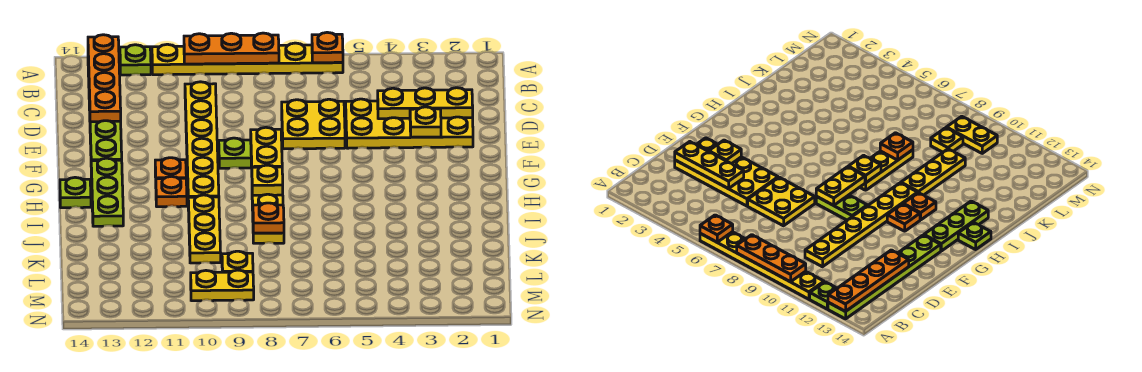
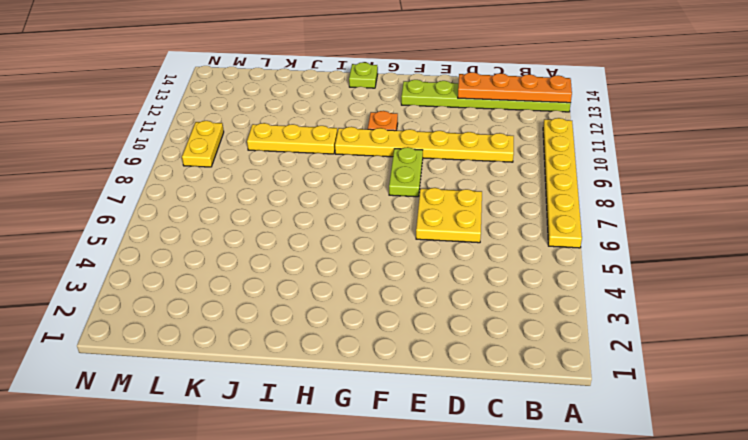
none -> lime plate A12 level 1
none -> yellow plate D2:E5 level 1
none -> lime plate G13:I13 level 1

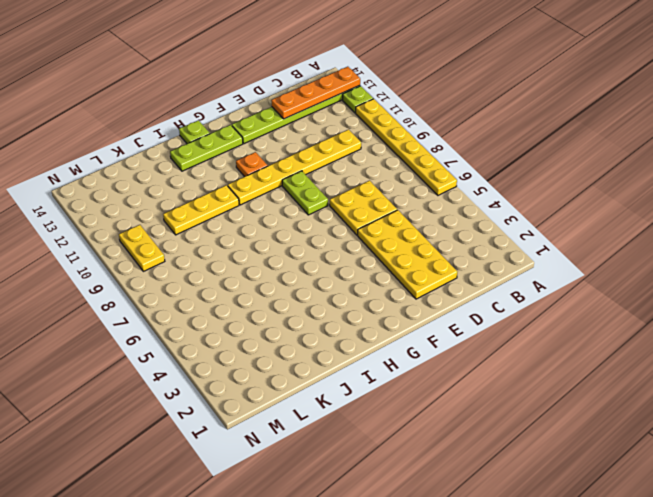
none -> yellow plate H8:J8 level 1
none -> orange plate H11 level 1
none -> yellow plate L9 level 1

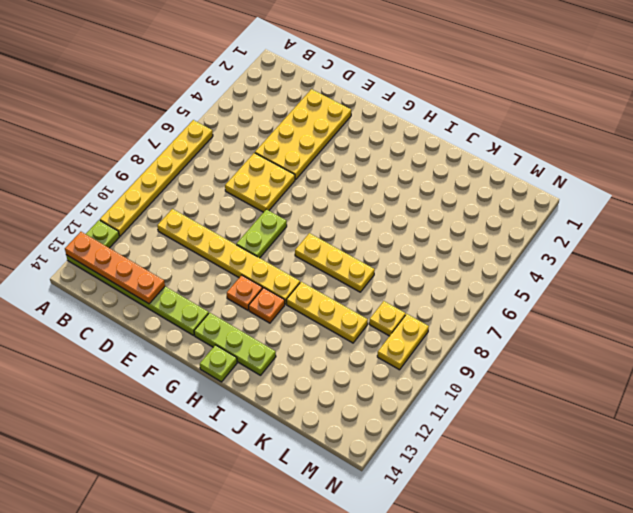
none -> orange plate A6 level 2
none -> orange plate A8:A10 level 2
none -> yellow plate D2:D4 level 2

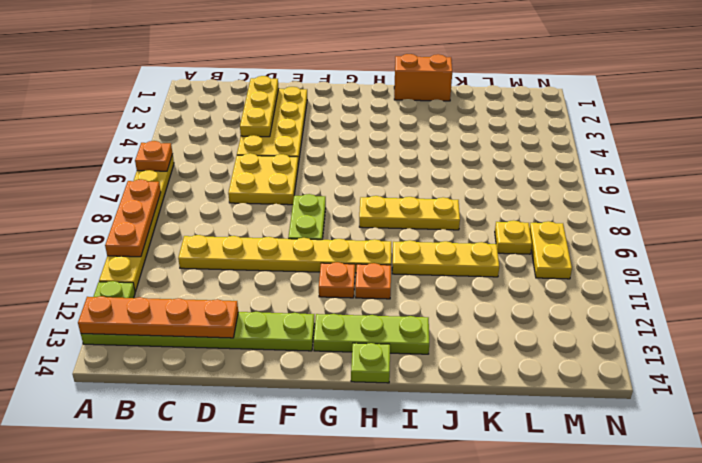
orange brick I1:J1 level 1 -> none
none -> yellow plate E3 level 2
none -> yellow plate F8:G8 level 2
none -> yellow plate H8 level 2

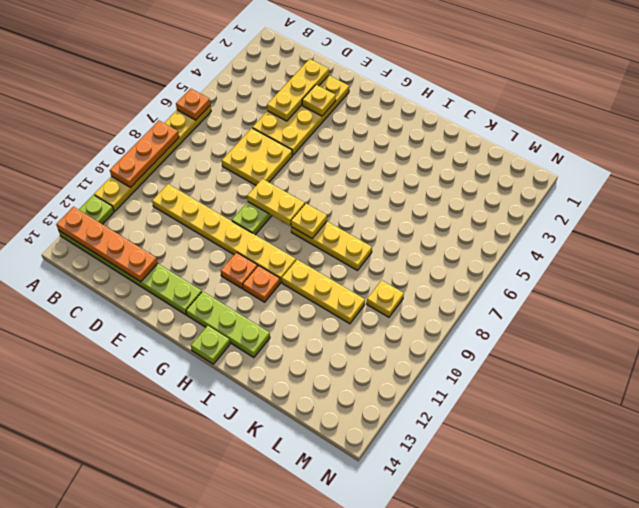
none -> yellow plate M9:M10 level 1
none -> orange plate J8 level 2

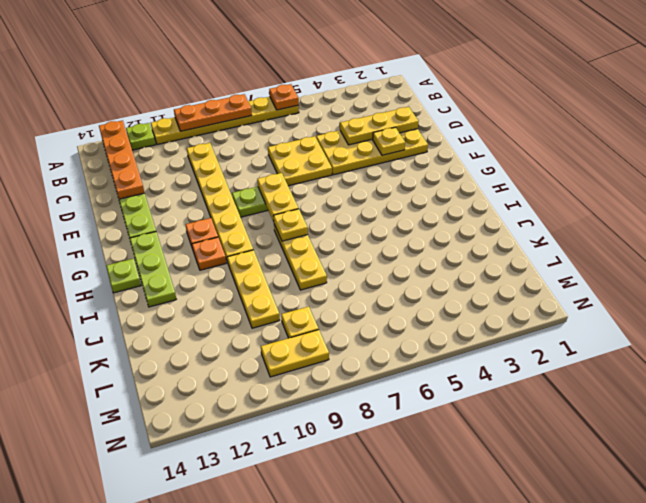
none -> orange plate J8 level 2

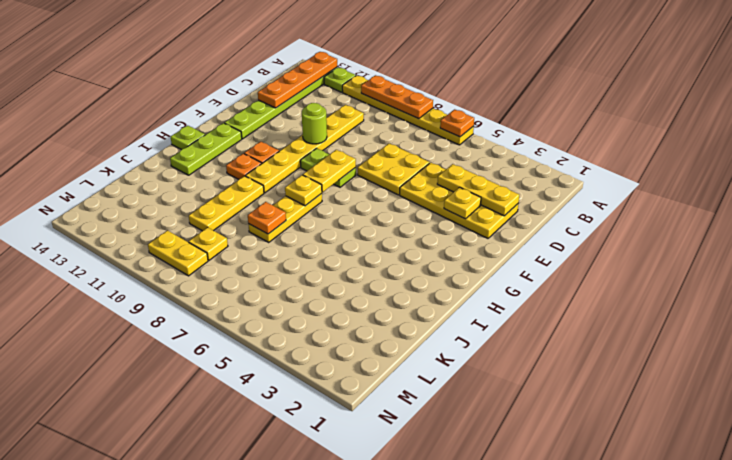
lime round brick E10 level 2 -> none

